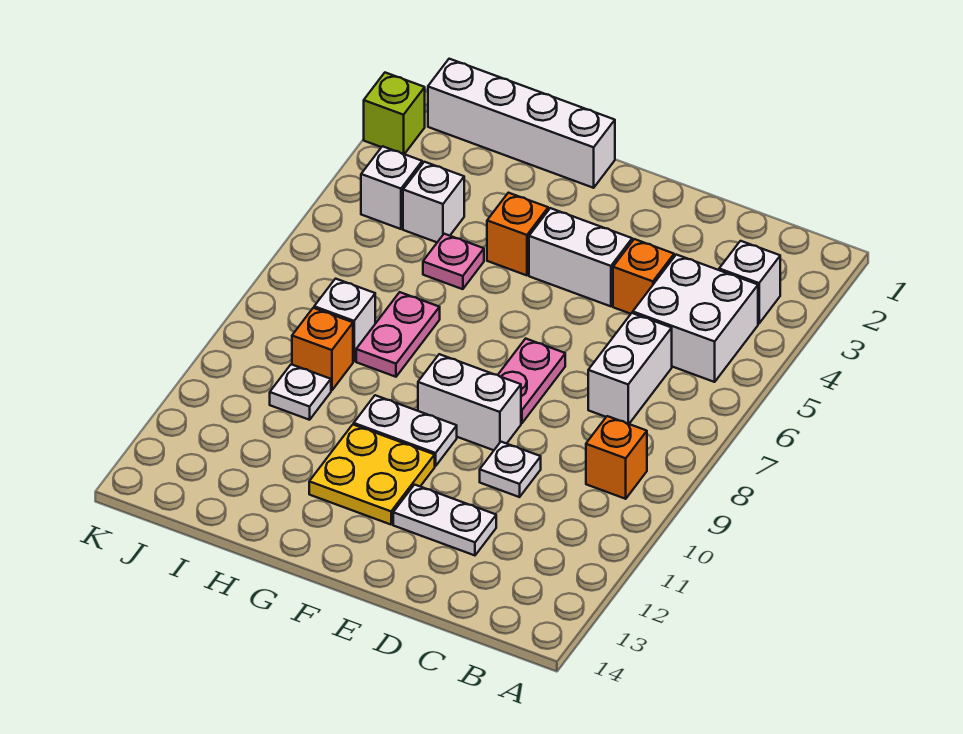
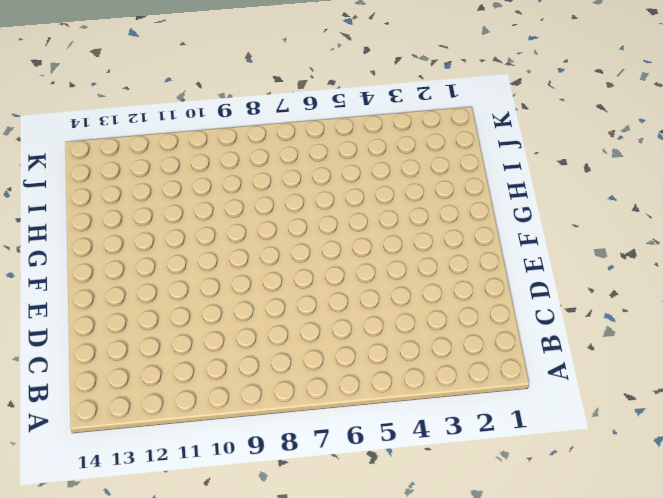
none -> white brick B3 level 1
none -> white brick B4:C5 level 1
none -> orange brick B9 level 1

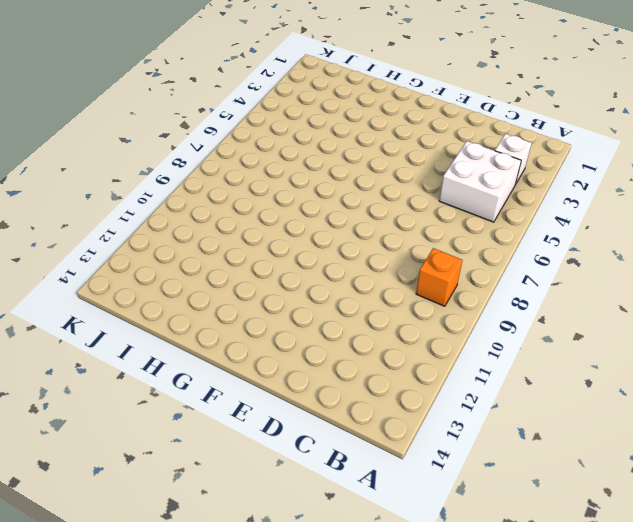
none -> white brick C6:C7 level 1
none -> orange brick D4 level 1
none -> white plate D10 level 1

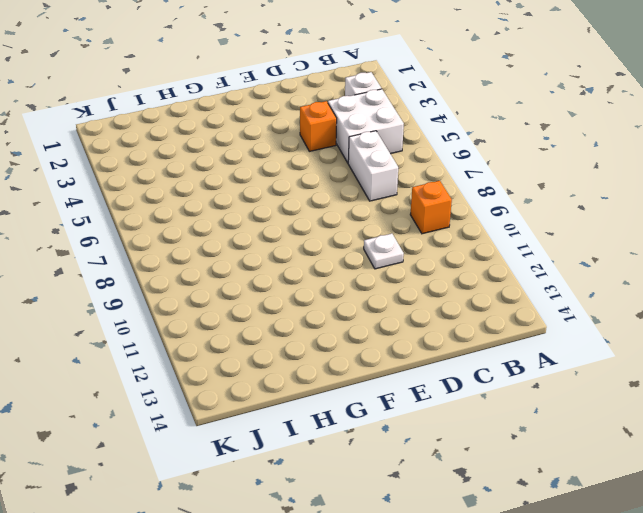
none -> white plate D12:E12 level 1
none -> white brick E4:F4 level 1
none -> pink plate E7:E8 level 1

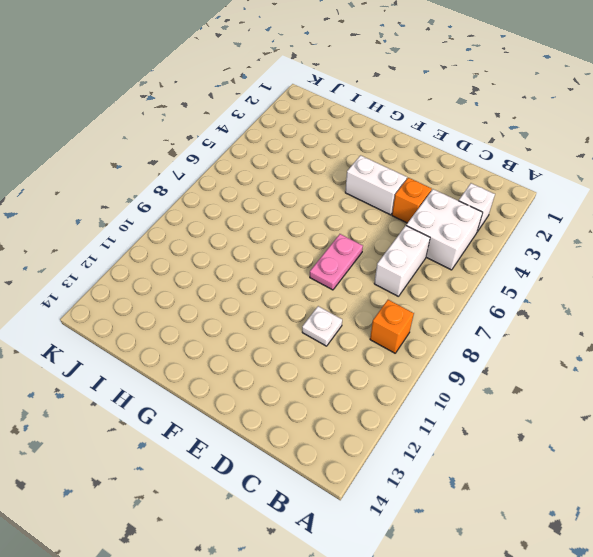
none -> white plate D12:E12 level 1
none -> white brick E9:F9 level 1
none -> white plate F10:G10 level 1

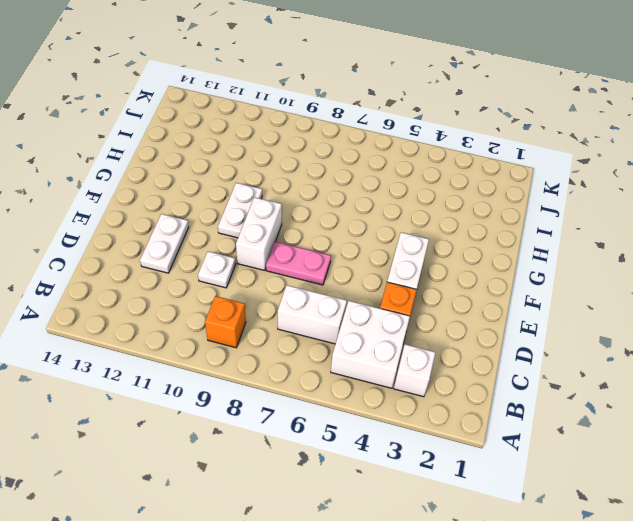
none -> yellow plate F11:G12 level 1
none -> white brick G1:J1 level 1
none -> orange brick G4 level 1

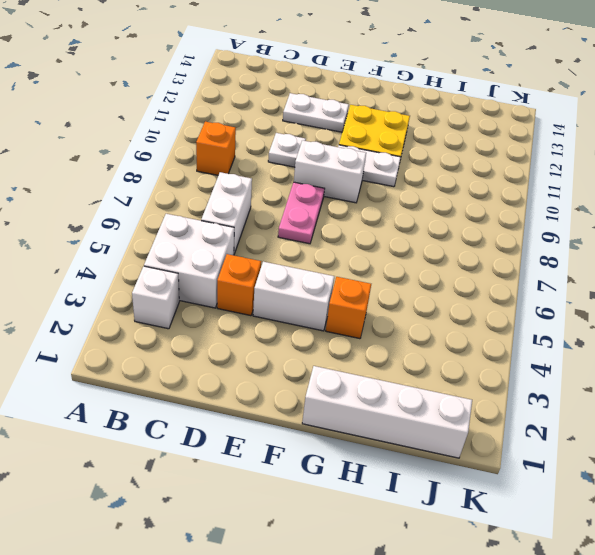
none -> pink plate H5 level 1
none -> pink plate H7:H8 level 1
none -> white brick I4 level 1

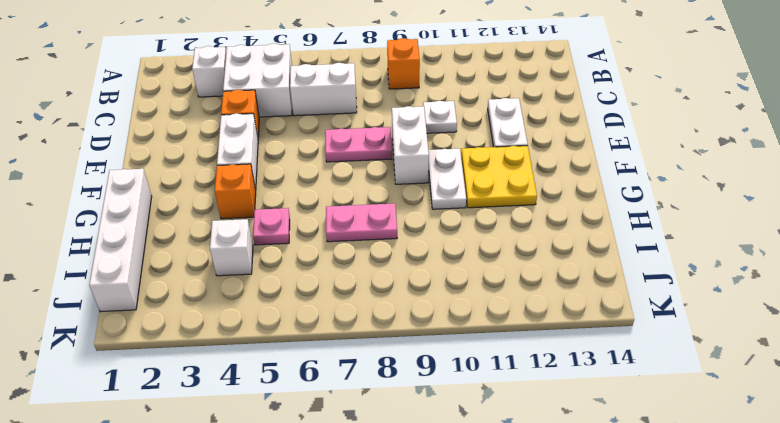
none -> white brick I8 level 1
none -> orange brick I9 level 1
none -> white plate I10 level 1

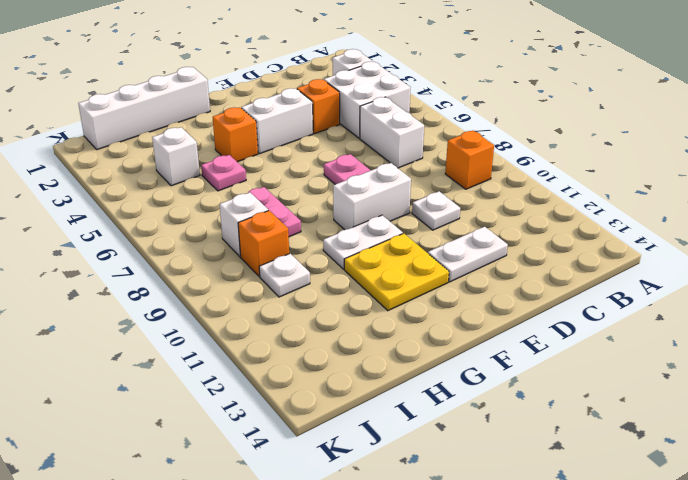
none -> white brick J4 level 1
none -> lime brick K2 level 1

